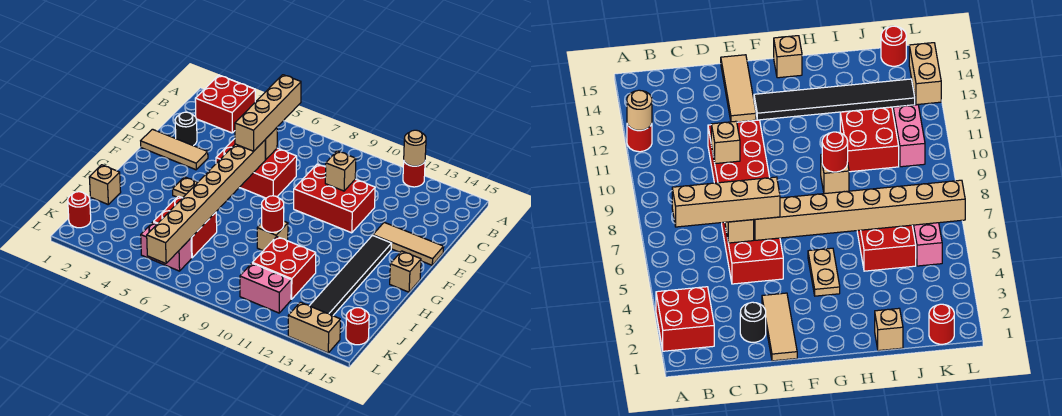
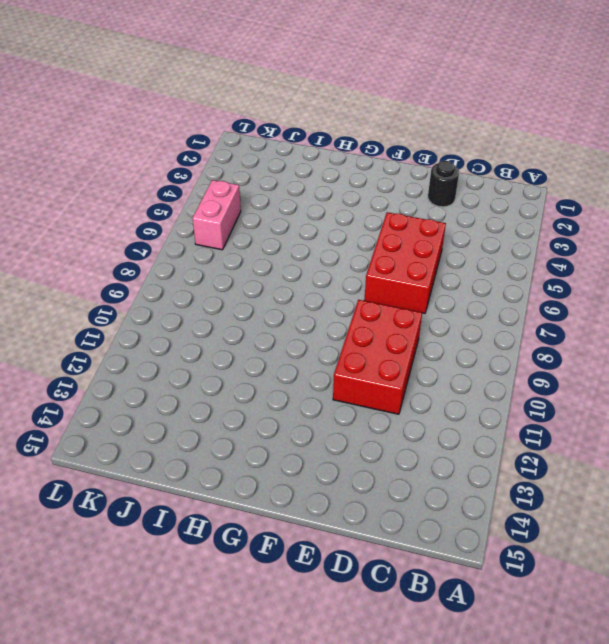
none -> red brick A2:B3 level 1
none -> red round brick A12 level 1
none -> tan tile E1:E3 level 1

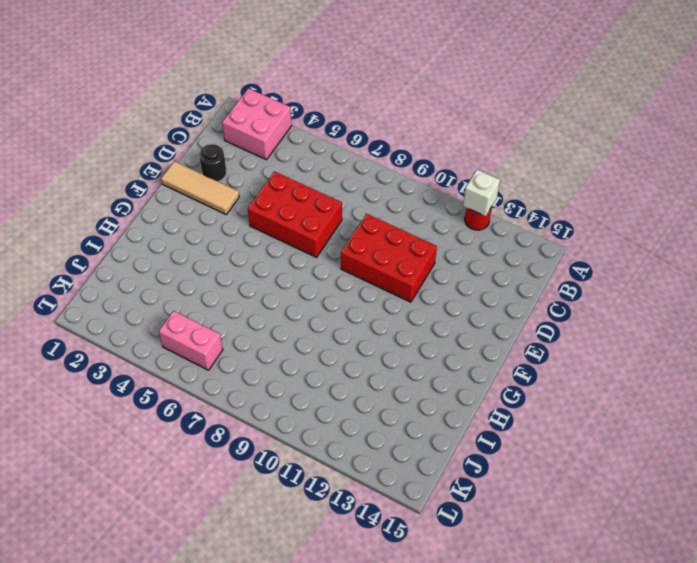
pink brick A2:B3 level 1 -> red brick A2:B3 level 1
white brick A12 level 2 -> tan round brick A12 level 2
none -> tan tile E13:E15 level 1
none -> black tile F13:K13 level 1
none -> tan plate G4:G5 level 1

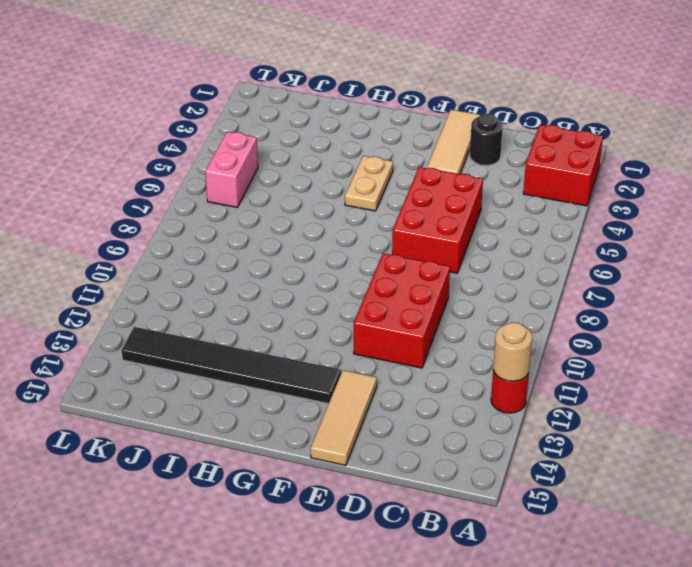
none -> tan brick G15 level 1
none -> tan brick H9 level 1
none -> tan brick I1 level 1

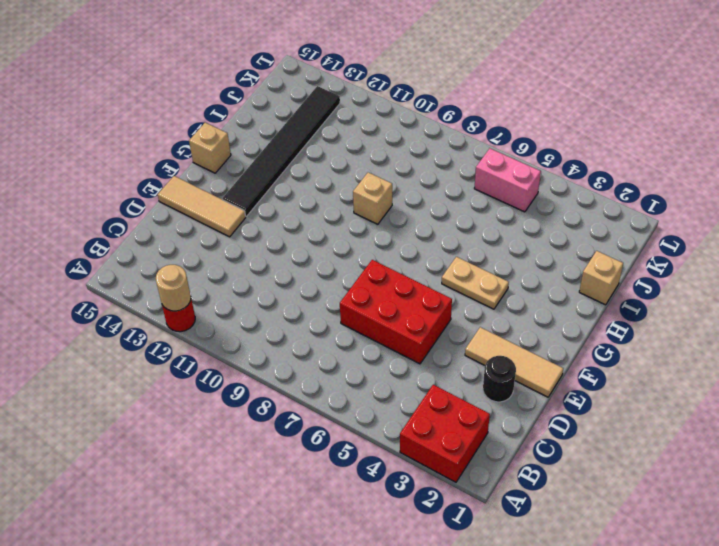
none -> red brick D9:E11 level 1
none -> red brick I5:J6 level 1
none -> red brick I10:J11 level 1

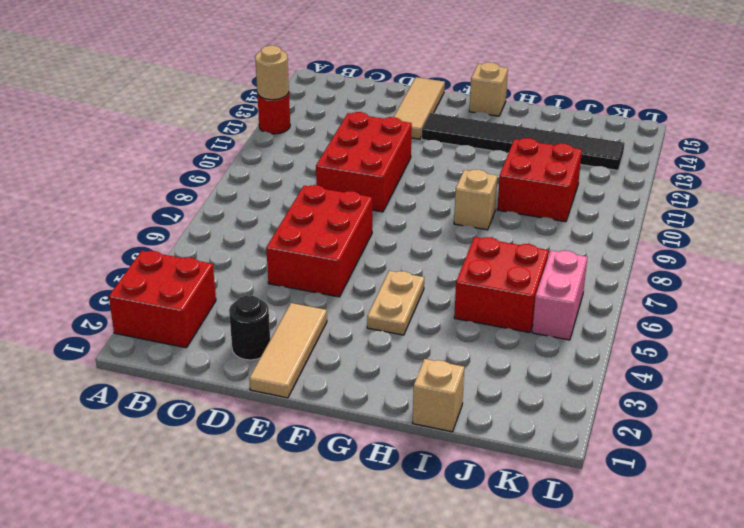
none -> red round brick K1 level 1
none -> pink brick K10:K11 level 1
none -> red round brick K15 level 1

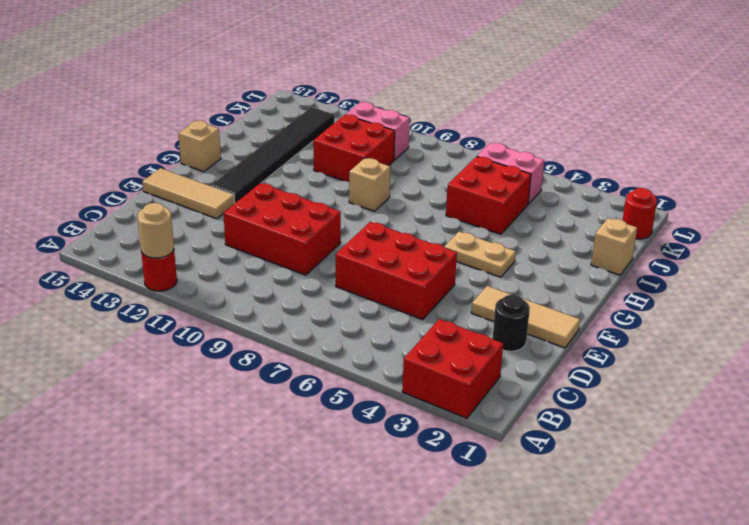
none -> red round brick K15 level 1
none -> tan brick L13:L14 level 1
none -> tan brick D6 level 2

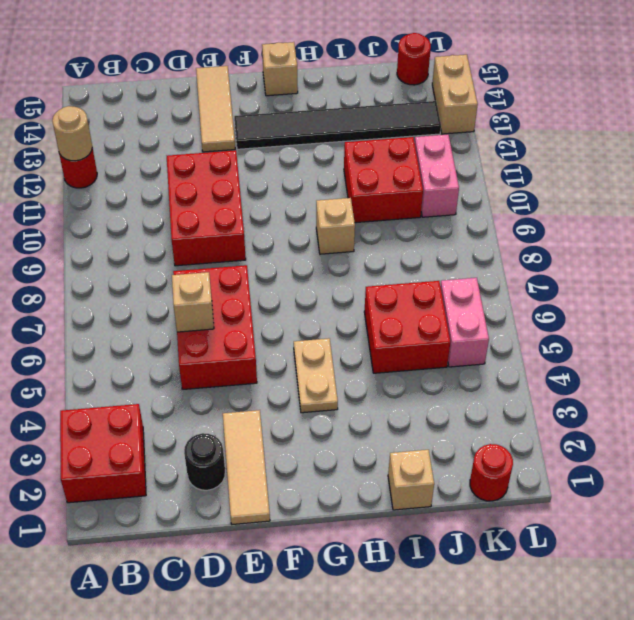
none -> tan brick D10 level 2
none -> tan brick E6:L6 level 2
none -> red round brick H9 level 2

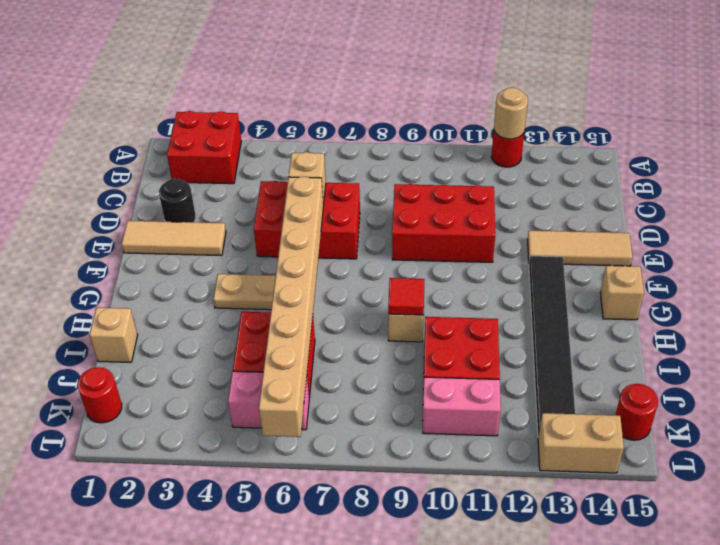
red tile H9 level 2 -> red round brick H9 level 2
none -> tan brick D10 level 2
none -> tan brick B6:E6 level 3

